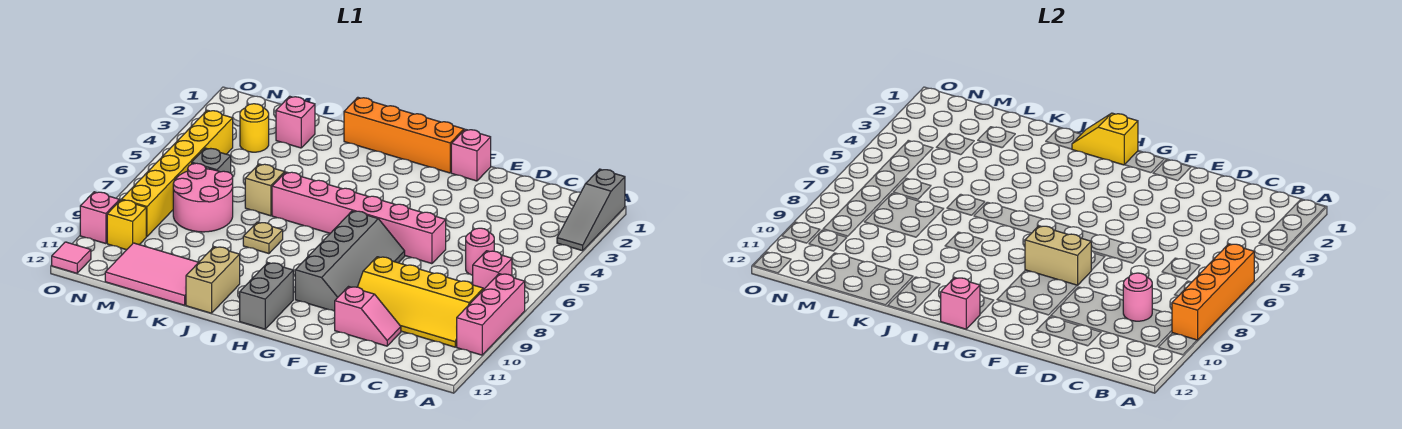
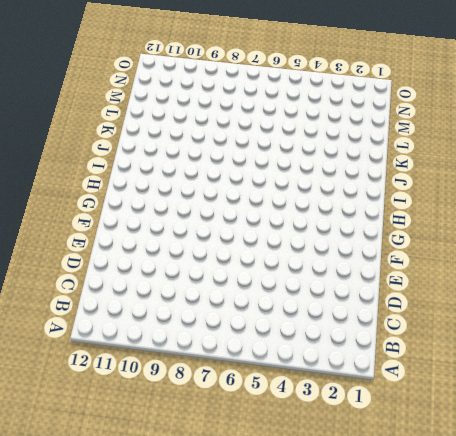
none -> grey slope A1:A3 level 1 top 1
none -> pink brick A8:A10 level 1
none -> pink brick B7 level 1

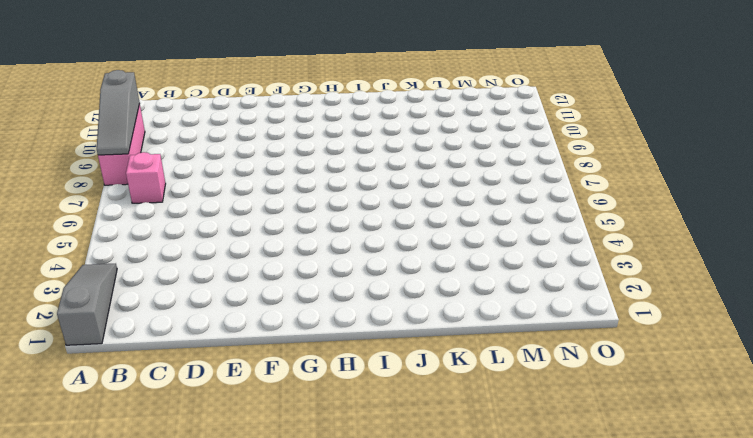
grey slope A8:A10 level 2 top 10 -> orange brick A6:A9 level 2
none -> yellow slope B9:E10 level 1 top 9
none -> pink round brick C6 level 1
none -> pink slope D11:E11 level 1 top E

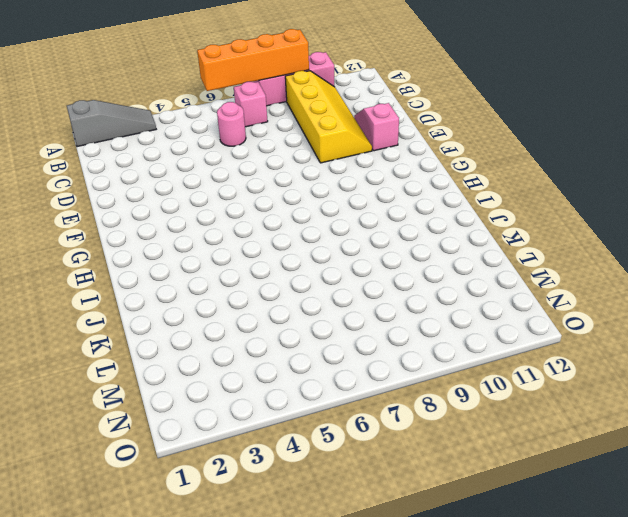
none -> pink brick E6:J6 level 1
none -> pink brick F1 level 1
none -> grey slope F7:G10 level 1 top G

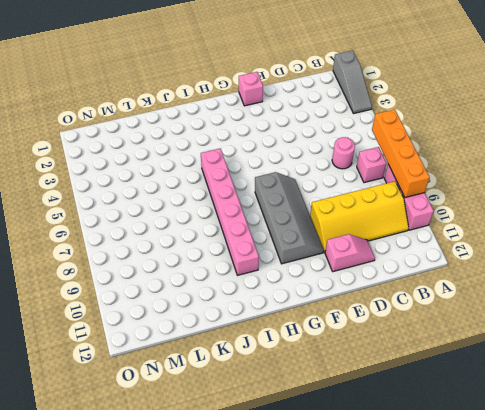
pink brick I5:I10 level 1 -> pink brick E6:J6 level 1
none -> orange brick G1:J1 level 1
none -> grey brick H11:H12 level 1
none -> tan plate J8 level 1

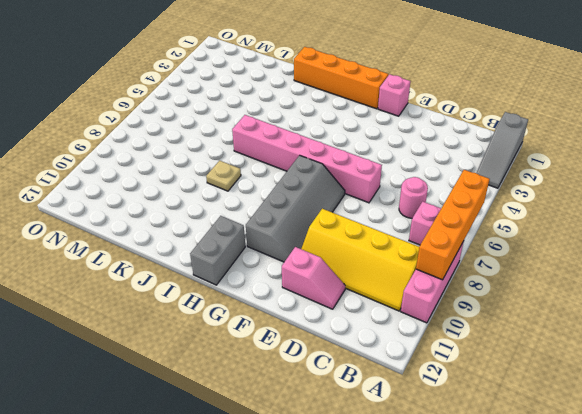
none -> tan brick J11:J12 level 1
none -> tan brick K6 level 1
none -> pink tile K11:M12 level 1

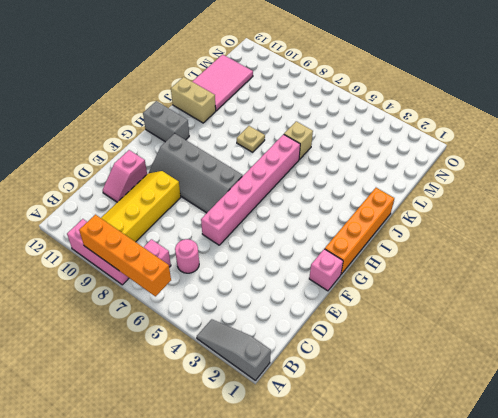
none -> pink brick L2 level 1
none -> pink round brick L7:M8 level 1
none -> yellow round brick M3 level 1

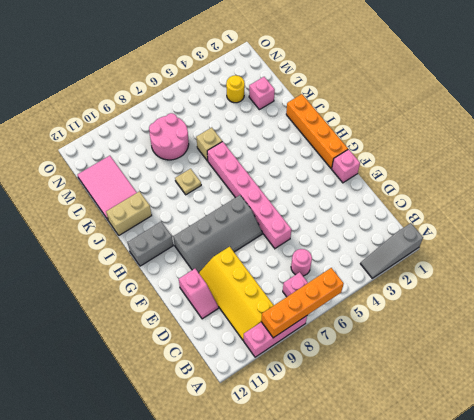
none -> grey brick M6 level 1
none -> yellow brick N4:N9 level 1
none -> yellow brick N10 level 1

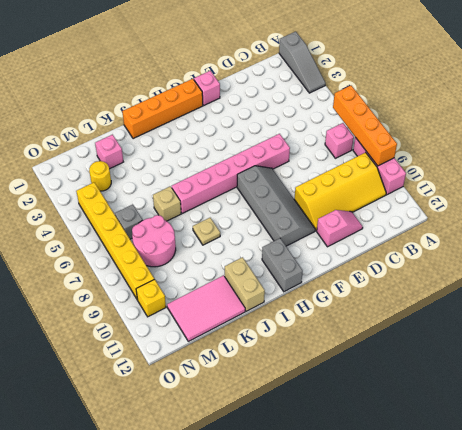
none -> pink round brick C6 level 1
none -> pink brick O10 level 1
none -> pink tile O12 level 1

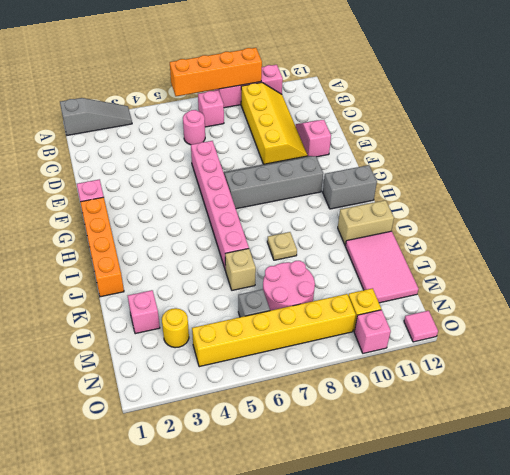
none -> pink round brick C9 level 2
none -> tan brick F8:G8 level 2
none -> yellow slope H1:I1 level 2 top H

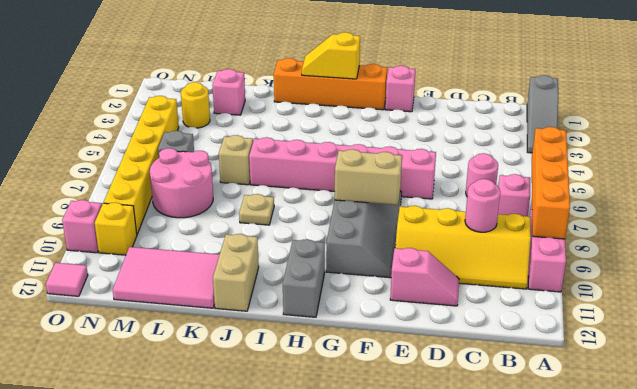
none -> pink brick H12 level 2

